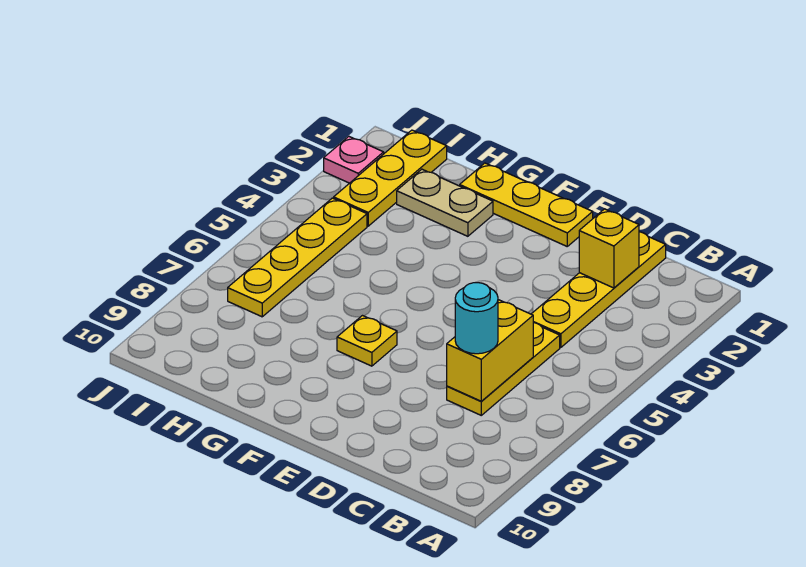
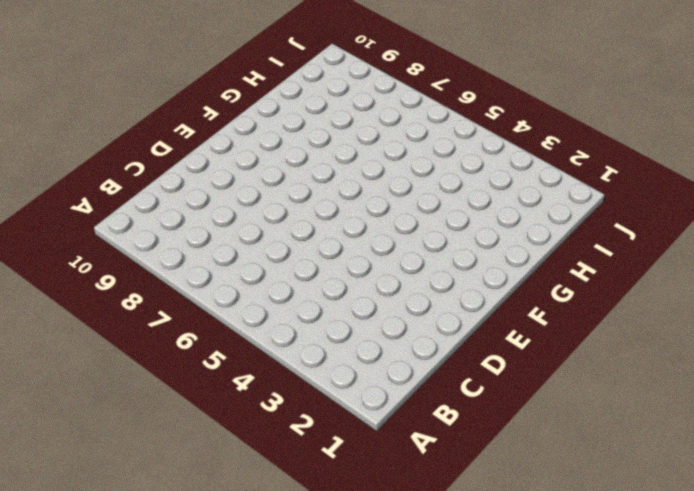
none -> yellow plate C1:C4 level 1
none -> yellow plate C5:C7 level 1

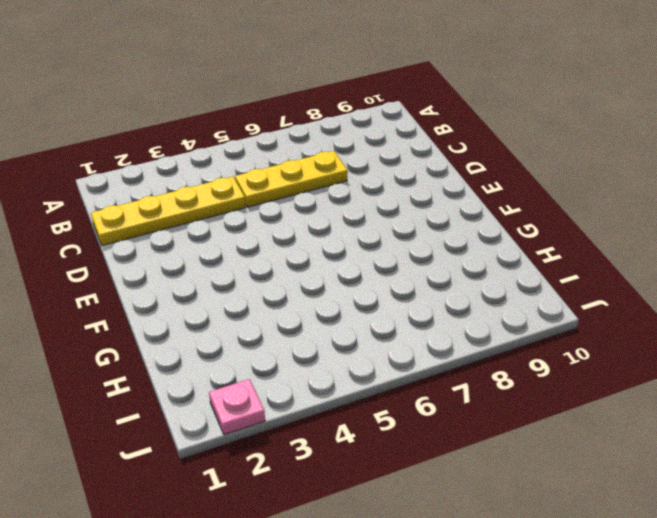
none -> yellow plate E1:G1 level 1
none -> yellow plate F7 level 1

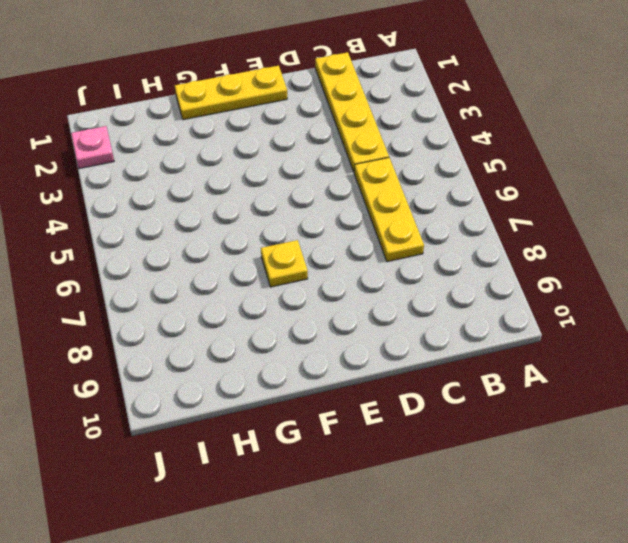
none -> tan plate G2:H2 level 1
none -> yellow plate I1:I3 level 1

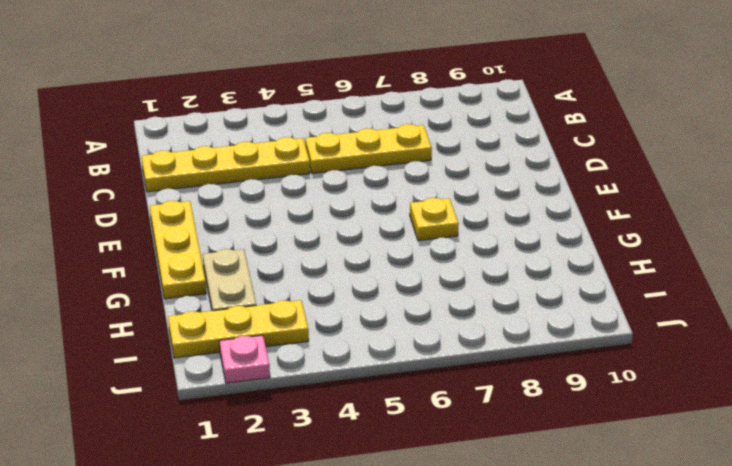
none -> yellow plate I4:I7 level 1
none -> yellow brick C2 level 2

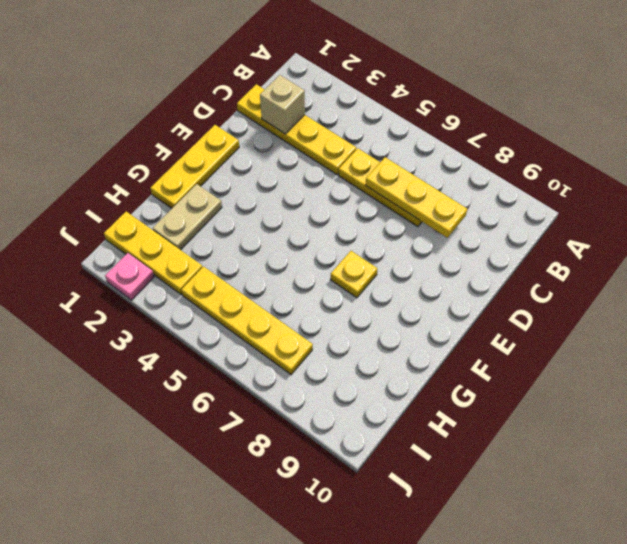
tan brick C2 level 2 -> yellow brick C2 level 2
yellow plate C6:C8 level 2 -> yellow brick C6:C7 level 2
none -> cyan round brick C7 level 3

